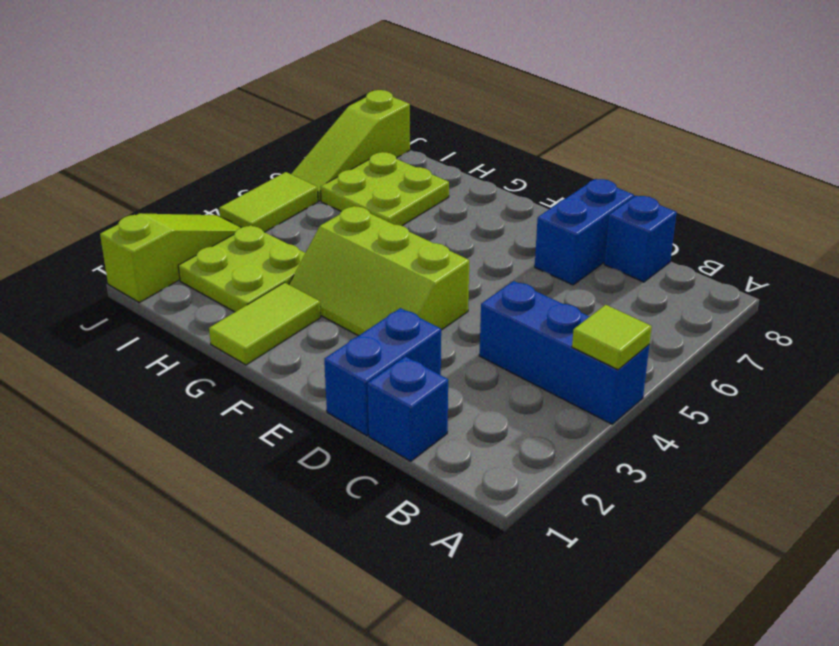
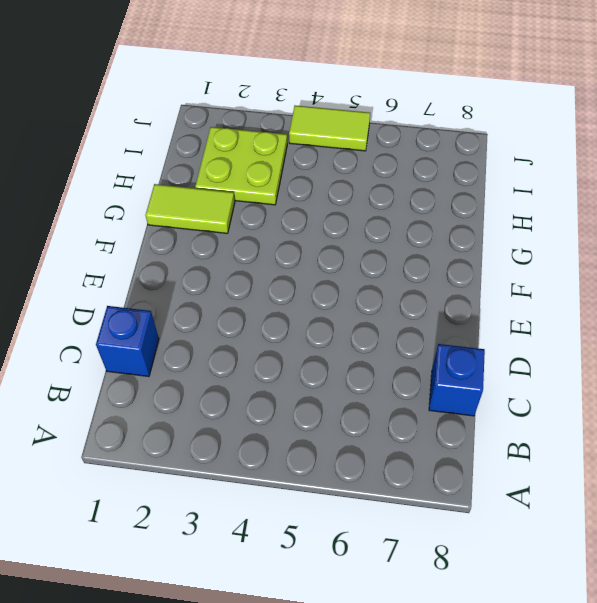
none -> blue brick A4:C4 level 1
none -> blue brick D1:D2 level 1
none -> blue brick D7:D8 level 1

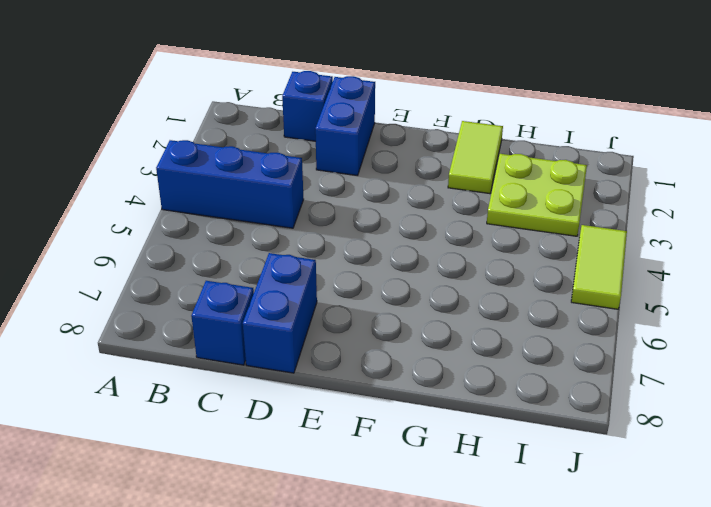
none -> lime slope E3:G4 level 1 top 4
none -> lime plate H6:I7 level 1
none -> lime slope J1:J3 level 1 top 1

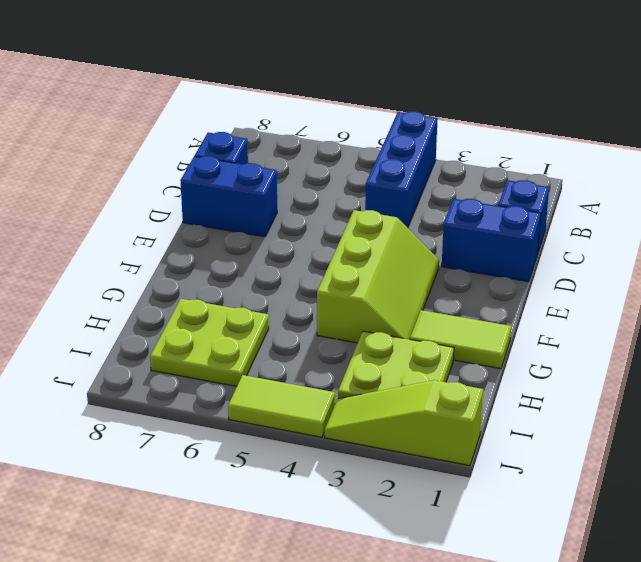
none -> lime slope J6:J8 level 1 top 8
none -> lime tile A4 level 2

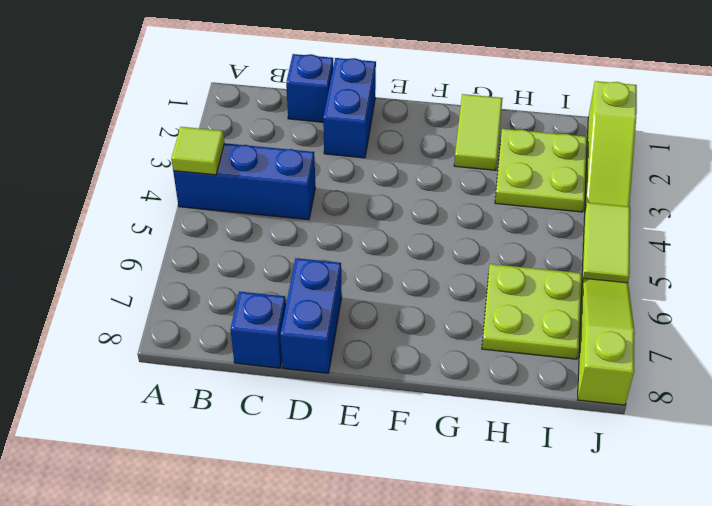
none -> lime slope E3:G4 level 1 top 4

